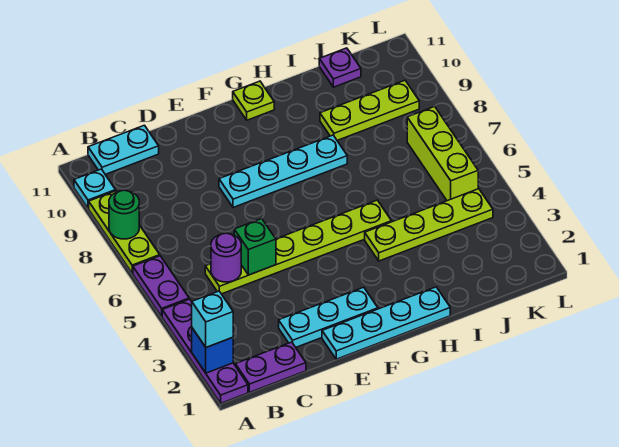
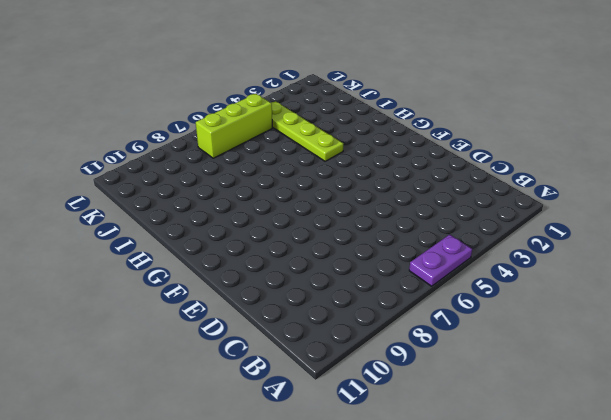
none -> purple plate A1:A4 level 1
none -> lime plate A7:A9 level 1
none -> cyan plate A10 level 1

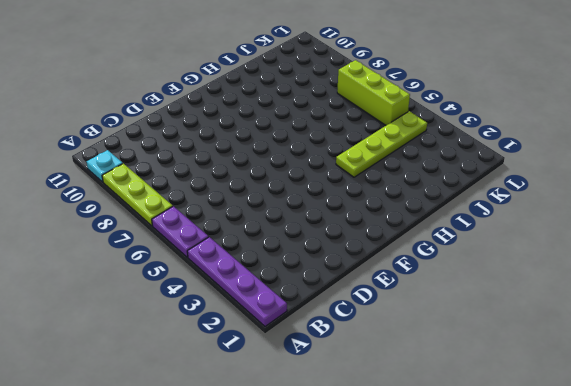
none -> purple plate B1:C1 level 1
none -> cyan plate B11:C11 level 1
none -> lime plate C5:H5 level 1

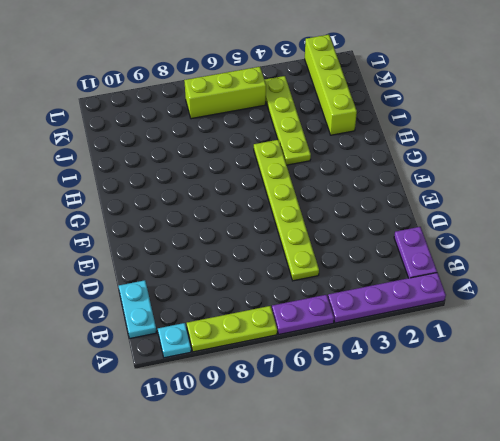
lime brick I2:L2 level 1 -> none
none -> cyan plate D2:F2 level 1
none -> cyan plate E1:H1 level 1
none -> cyan plate E8:H8 level 1

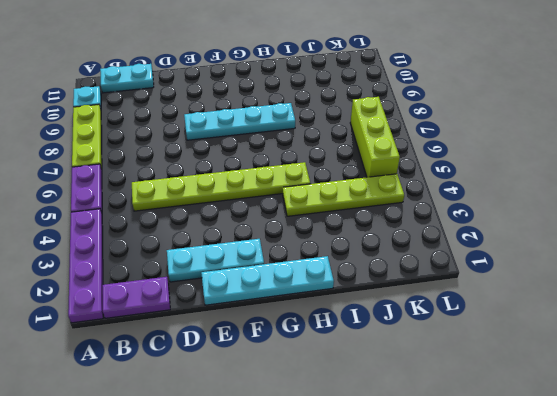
none -> lime plate G11 level 1
none -> lime plate I9:K9 level 1
none -> purple plate J11 level 1

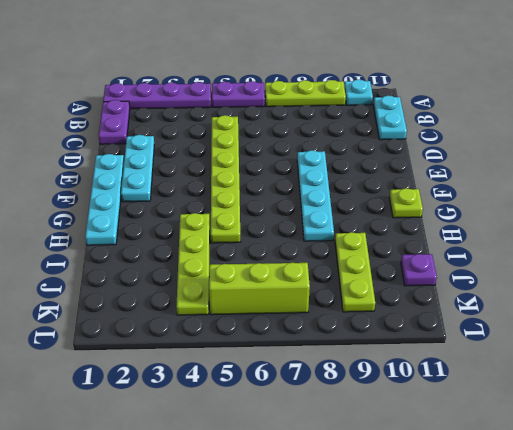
none -> blue brick A2 level 2
none -> green round brick A8 level 2
none -> purple round brick C5 level 2

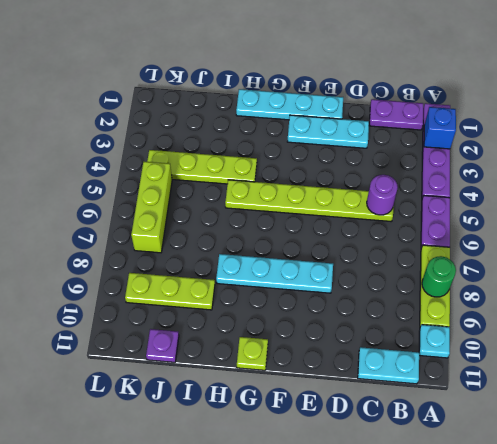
none -> green brick D5 level 2
none -> cyan brick A2 level 3

